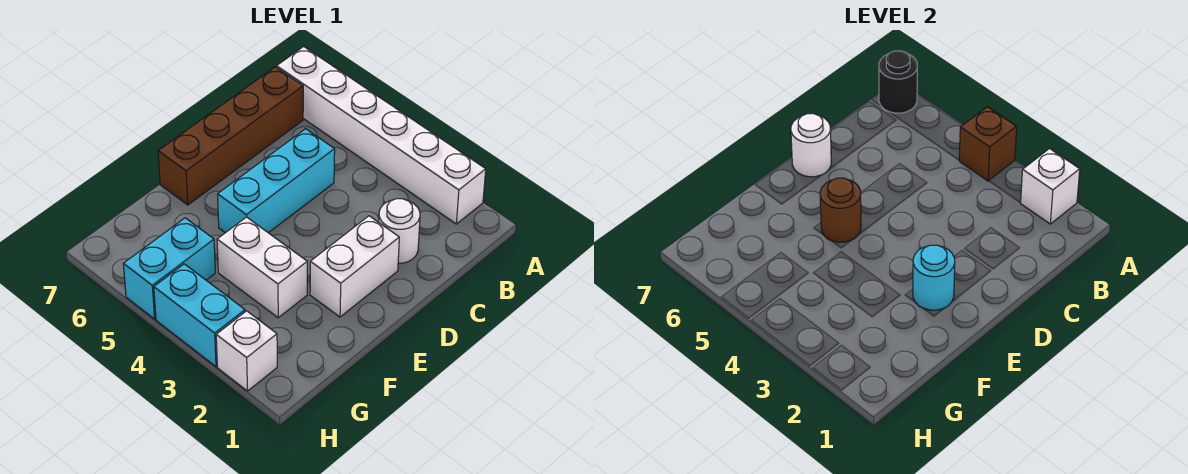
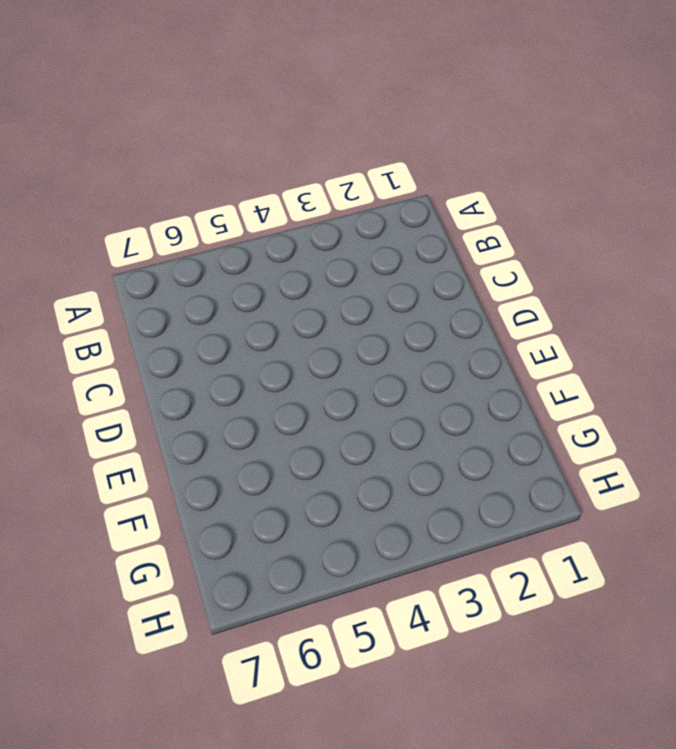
none -> white brick A2:A7 level 1
none -> brown brick B7:E7 level 1
none -> white round brick C2 level 1

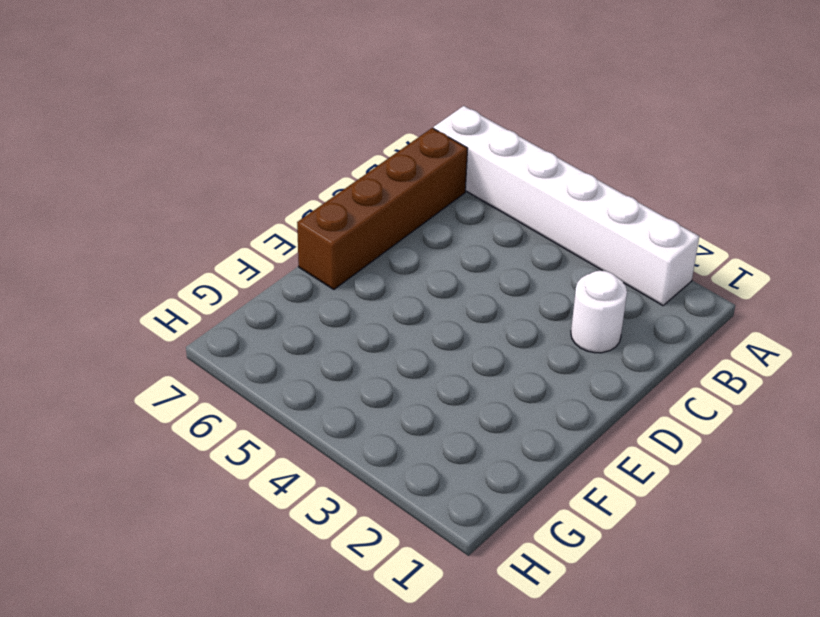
none -> cyan brick C5:E5 level 1
none -> white brick D2:E2 level 1
none -> white brick F3:F4 level 1

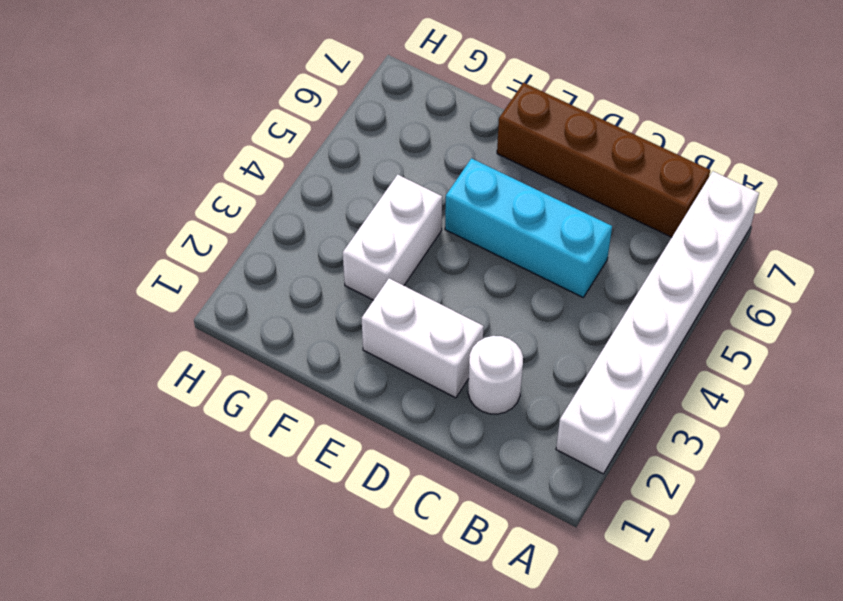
none -> cyan brick G5:H5 level 1
none -> white brick H2 level 1
none -> cyan brick H3:H4 level 1

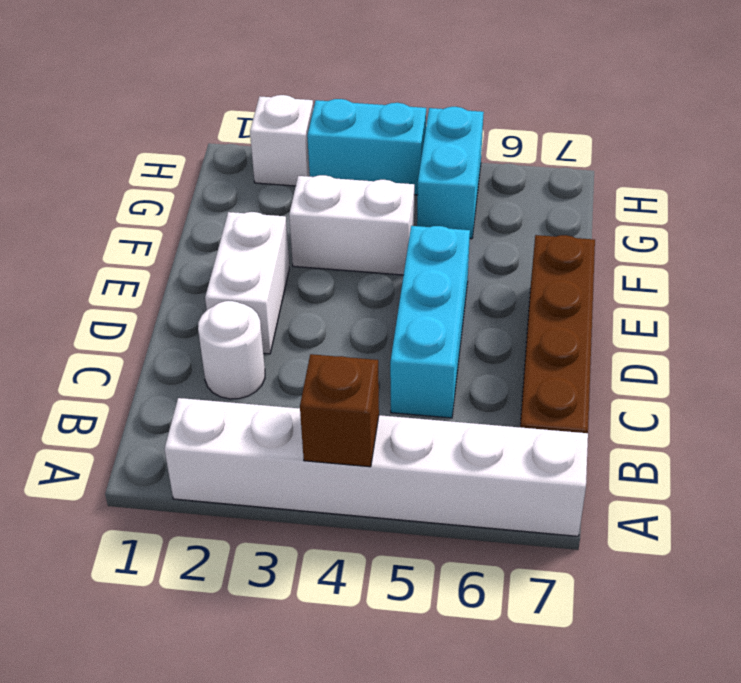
none -> white brick A2 level 2
none -> black round brick A7 level 2
none -> white round brick D7 level 2

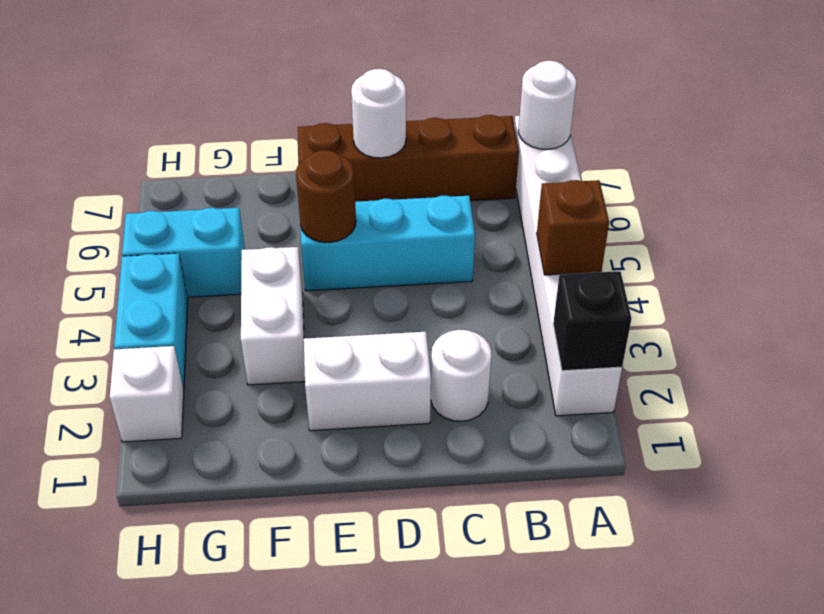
black brick A2 level 2 -> white brick A2 level 2
white round brick A7 level 2 -> black round brick A7 level 2
none -> cyan round brick E2 level 2

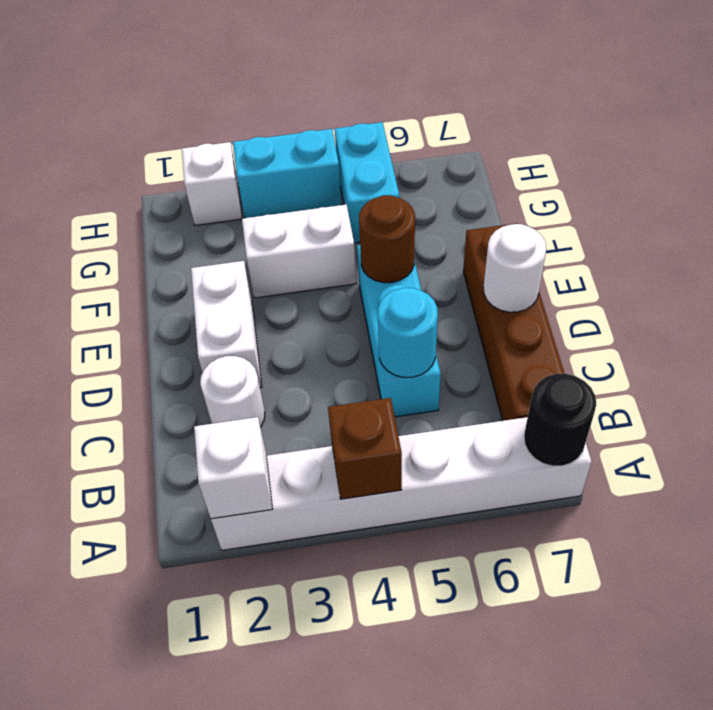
cyan round brick C5 level 2 -> cyan round brick E2 level 2

